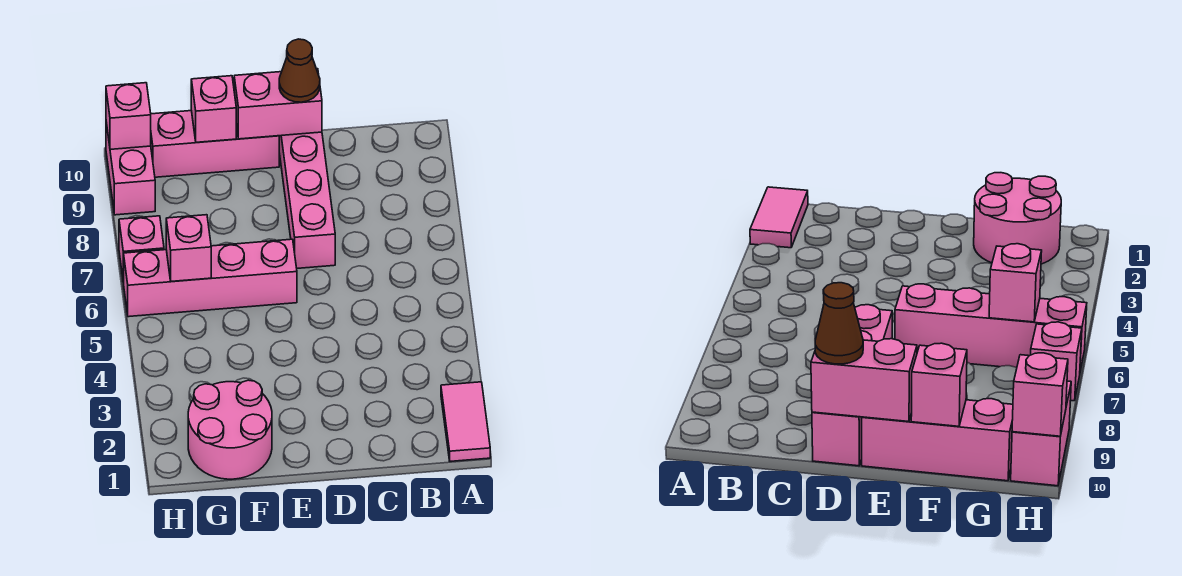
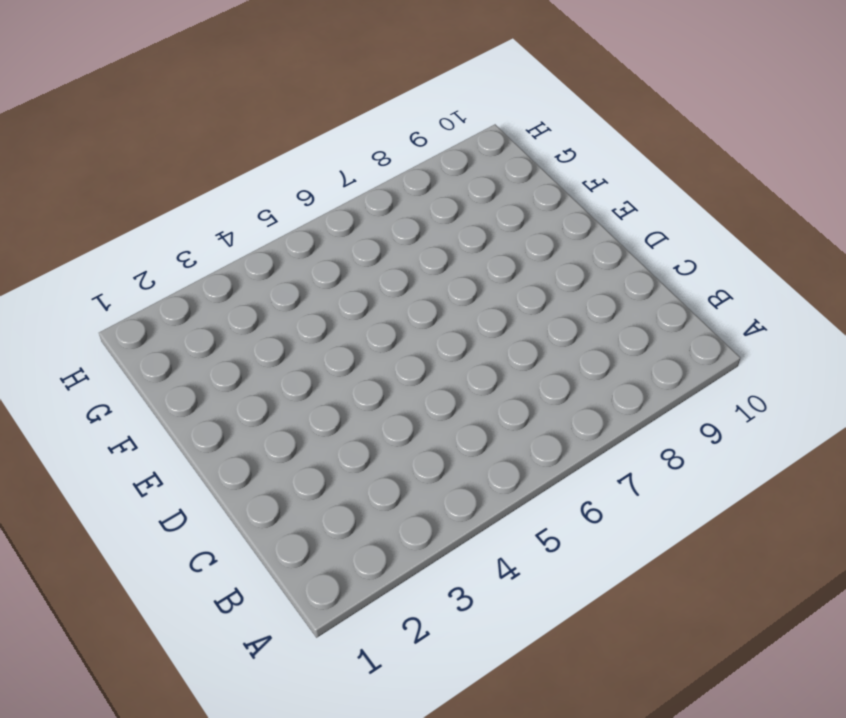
none -> pink tile A1:A2 level 1
none -> pink brick D7:D10 level 1
none -> pink brick E6:H6 level 1

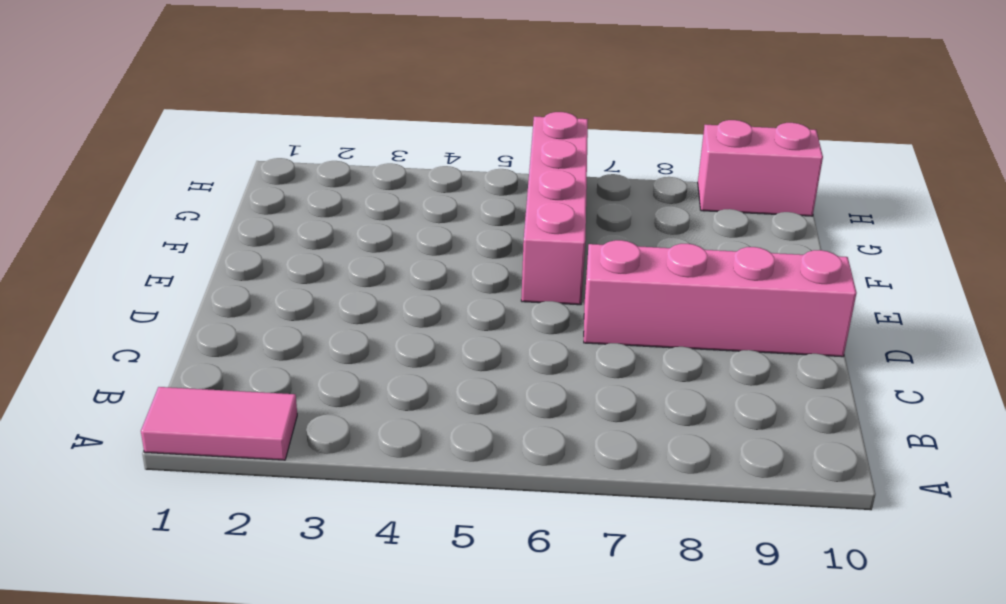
none -> pink brick E10:G10 level 1
none -> pink round brick F1:G2 level 1
none -> pink brick H7 level 1

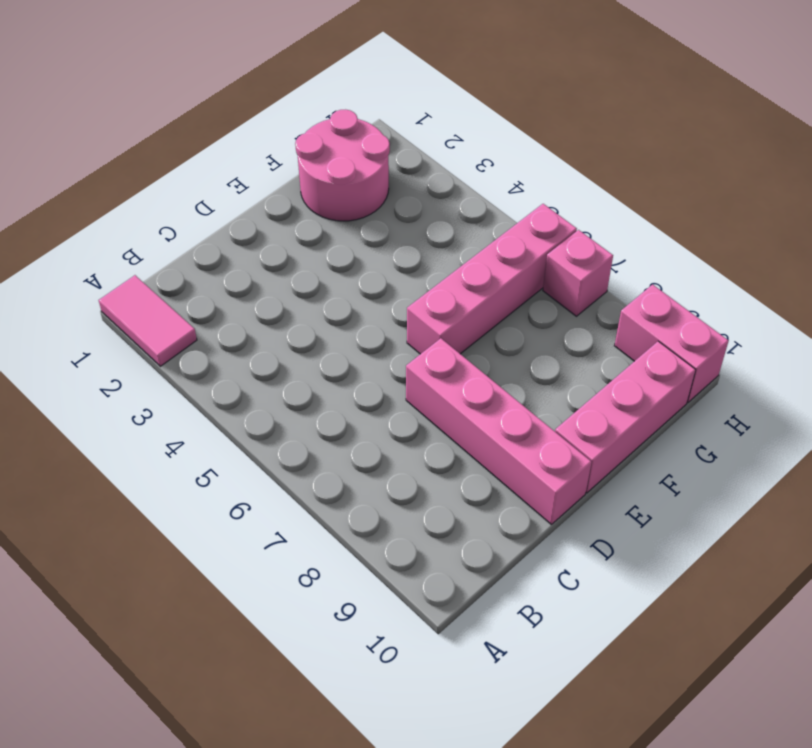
none -> pink brick D10:E10 level 2
none -> pink brick F10 level 2
none -> pink brick G6 level 2

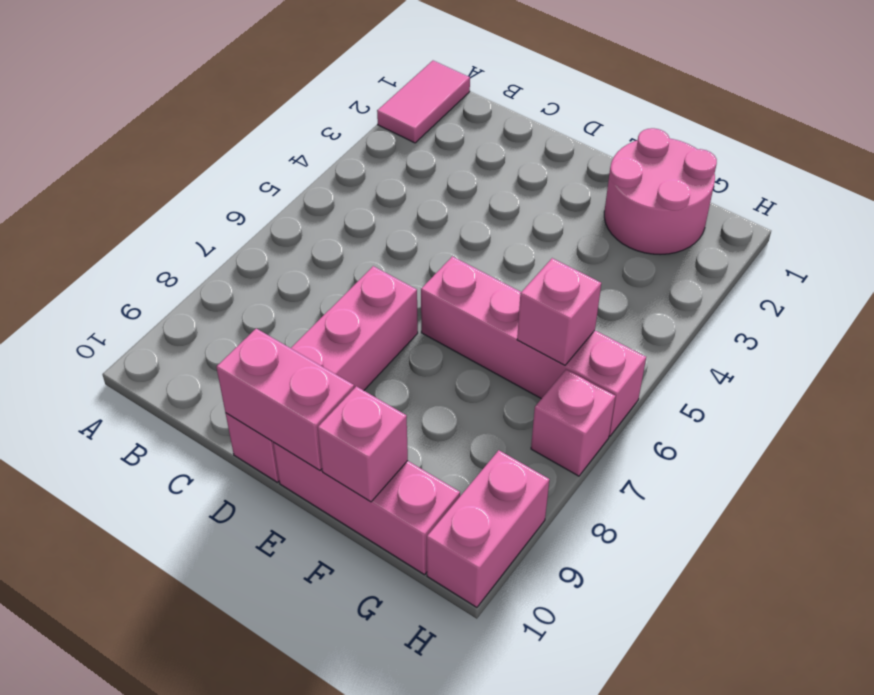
none -> pink brick H10 level 2
none -> brown cone D10 level 3

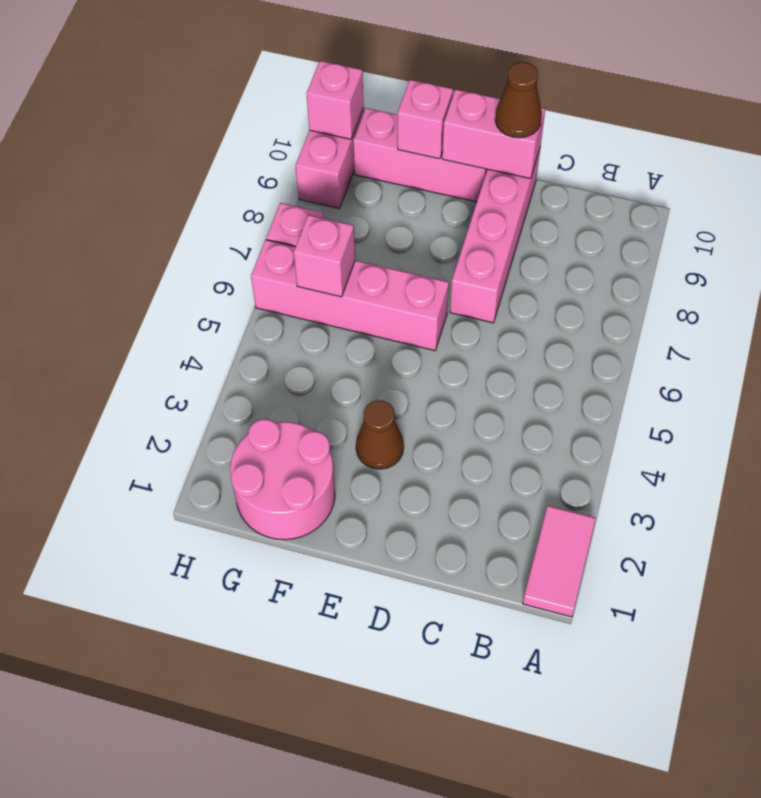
brown cone E3 level 1 -> none

